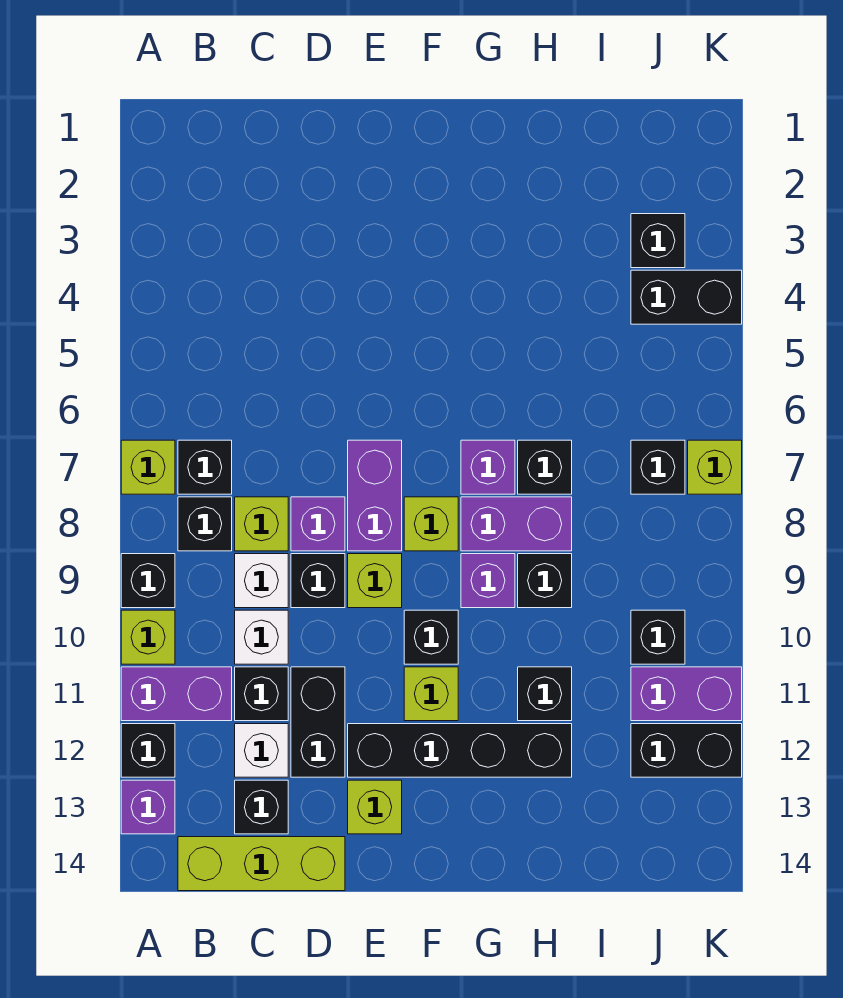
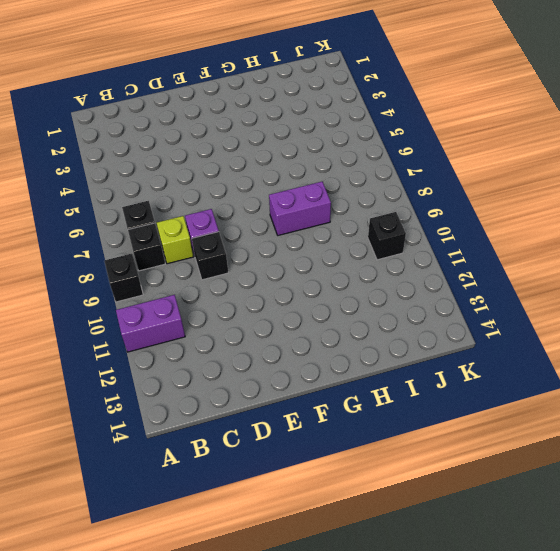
none -> lime brick A7 level 1
none -> lime brick A10 level 1
none -> black brick A12 level 1
none -> purple brick A13 level 1

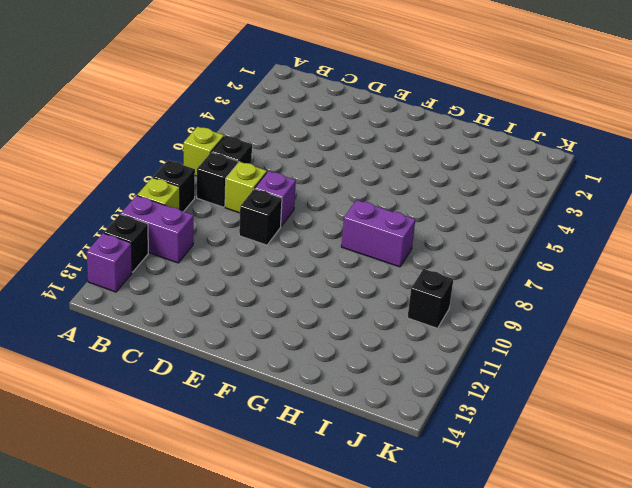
none -> lime brick B14:D14 level 1
none -> white brick C9 level 1
none -> white brick C10 level 1
none -> black brick C11 level 1

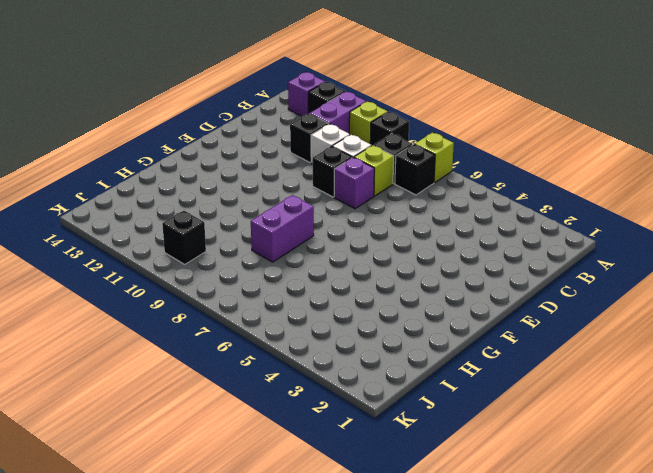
none -> lime brick B14:D14 level 1
none -> white brick C12 level 1
none -> black brick C13 level 1
none -> black brick D11:D12 level 1

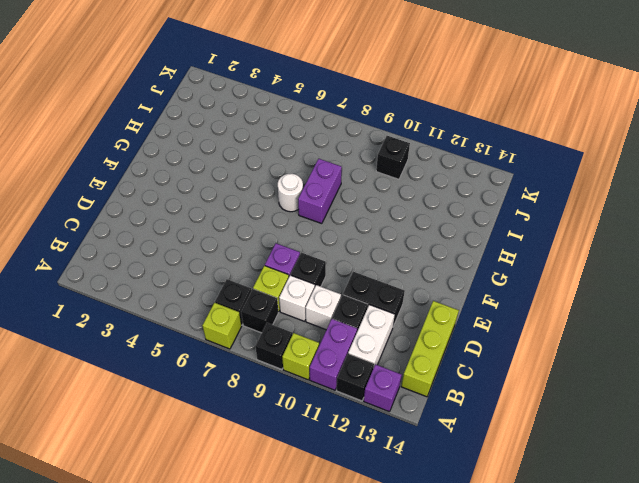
white brick B12:C12 level 1 -> white brick C12 level 1
white round brick G7 level 1 -> purple brick G7 level 1
none -> black brick C13 level 1
none -> purple brick E7:E8 level 1
none -> lime brick E9 level 1
none -> black brick E12:H12 level 1

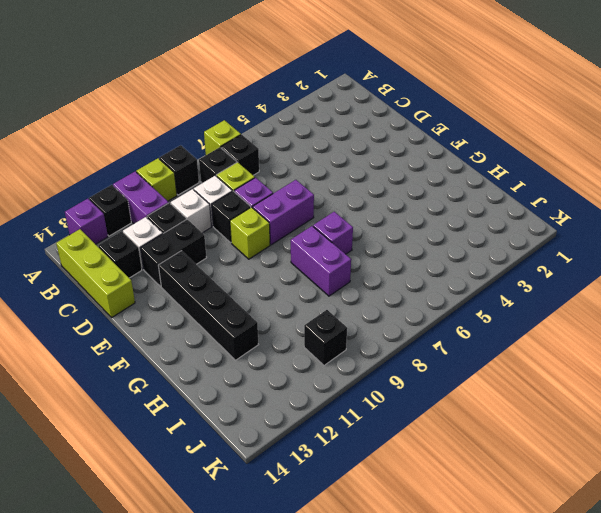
none -> lime brick E13 level 1
none -> lime brick F8 level 1
none -> black brick F10 level 1
none -> lime brick F11 level 1

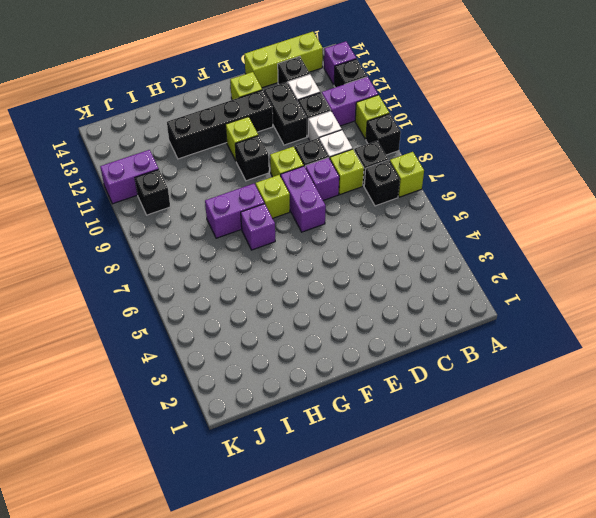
none -> purple brick G9 level 1
none -> black brick H7 level 1
none -> black brick H9 level 1
none -> black brick H11 level 1

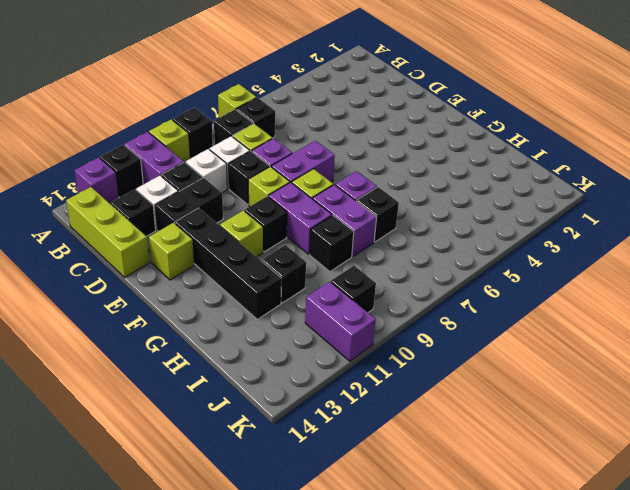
purple brick F9:G9 level 1 -> purple brick G9 level 1
none -> black brick J3 level 1
none -> black brick J4:K4 level 1
none -> black brick J7 level 1
none -> black brick J12:K12 level 1

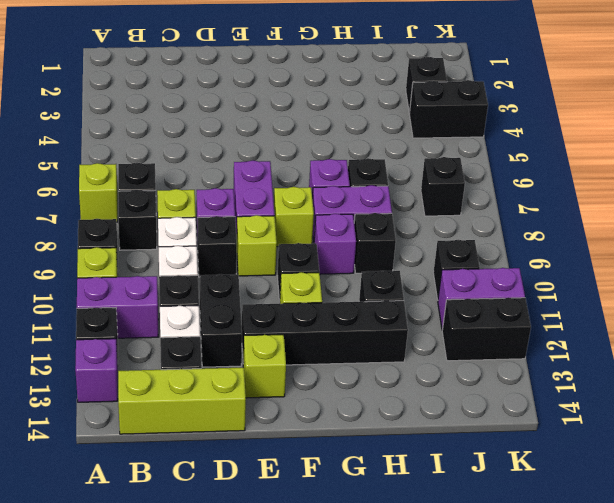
none -> lime brick K7 level 1

